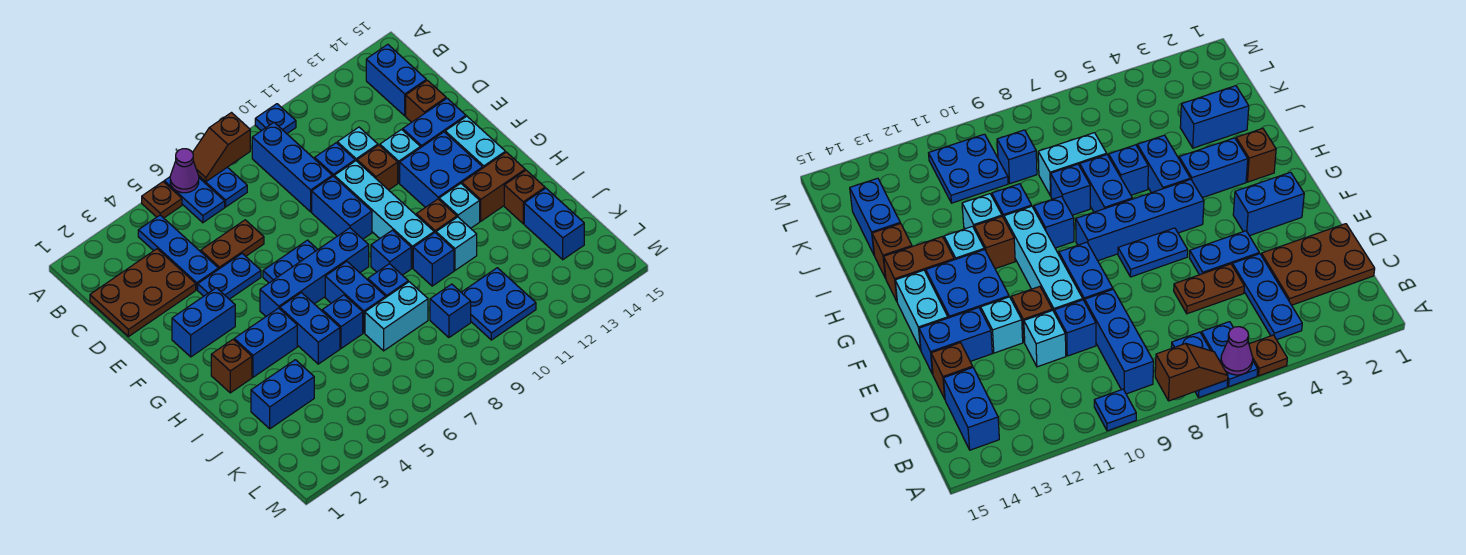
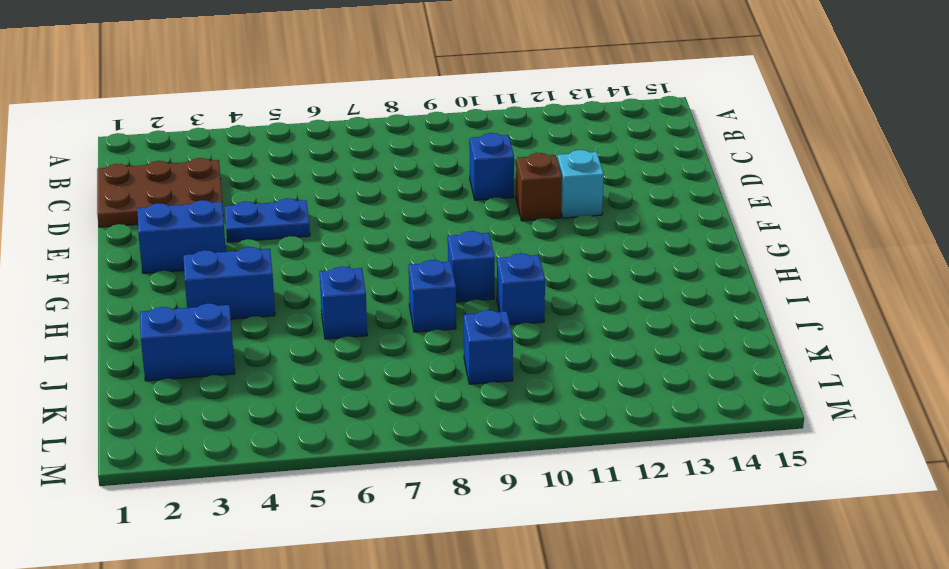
none -> brown plate A5 level 1
none -> blue plate A6:B6 level 1
none -> blue plate A7:B7 level 1
none -> blue plate A10 level 1

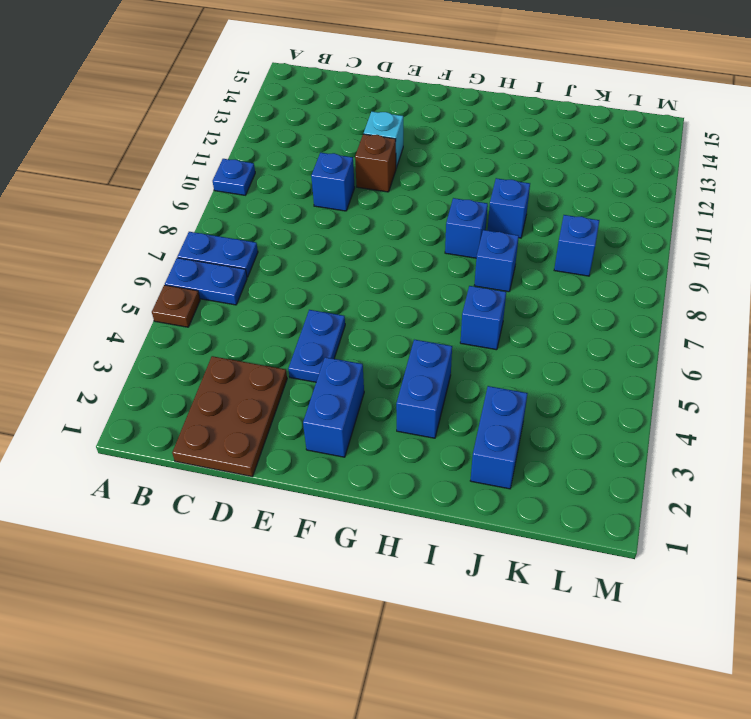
none -> blue plate B4:D4 level 1
none -> blue brick B9:D9 level 1
none -> blue brick B14:C14 level 1
none -> brown plate D5:D6 level 1

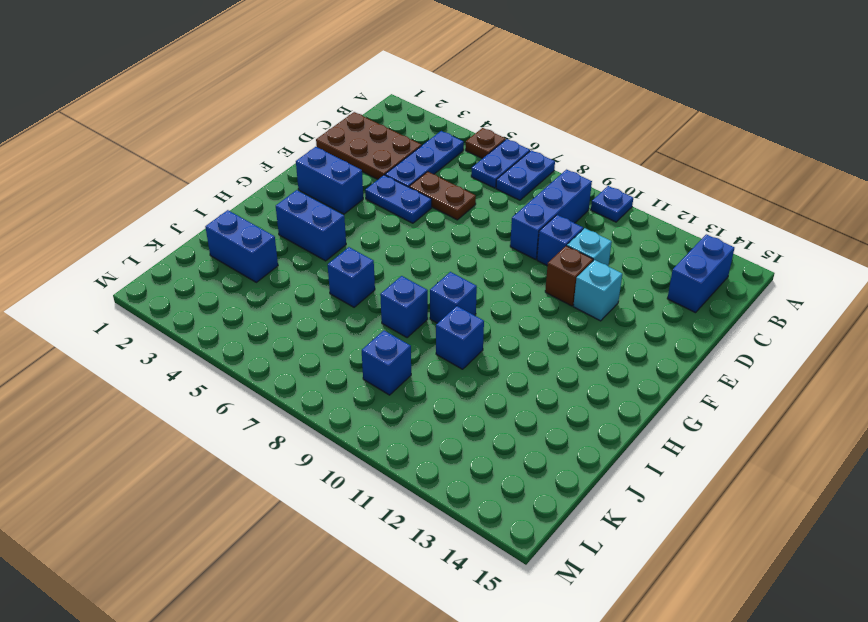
none -> brown brick D14 level 1
none -> blue brick E9:F9 level 1
none -> cyan brick E10:H10 level 1
none -> blue brick E13:E14 level 1

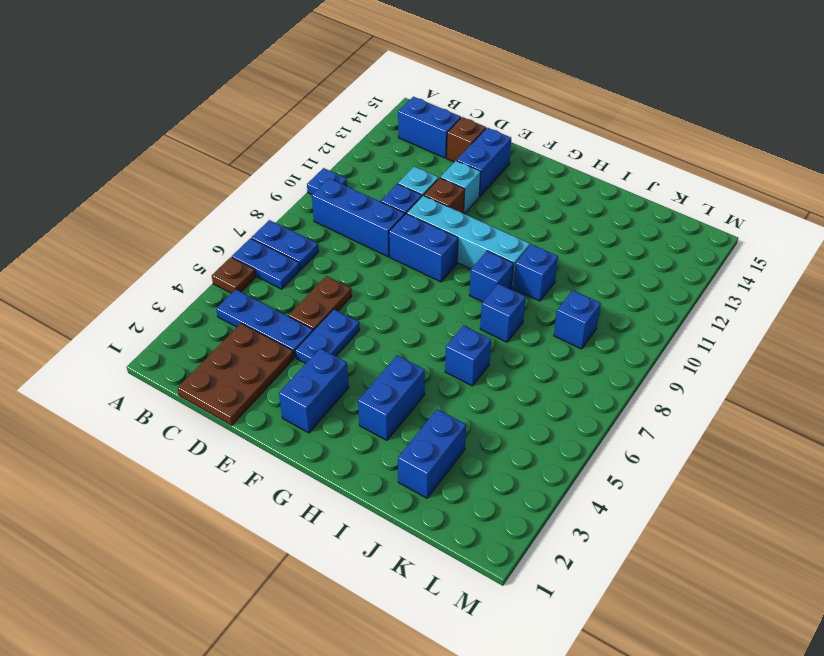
none -> blue plate F6:F7 level 1
none -> blue brick F12:G13 level 1
none -> cyan brick F14:G14 level 1
none -> blue brick G5:G8 level 1

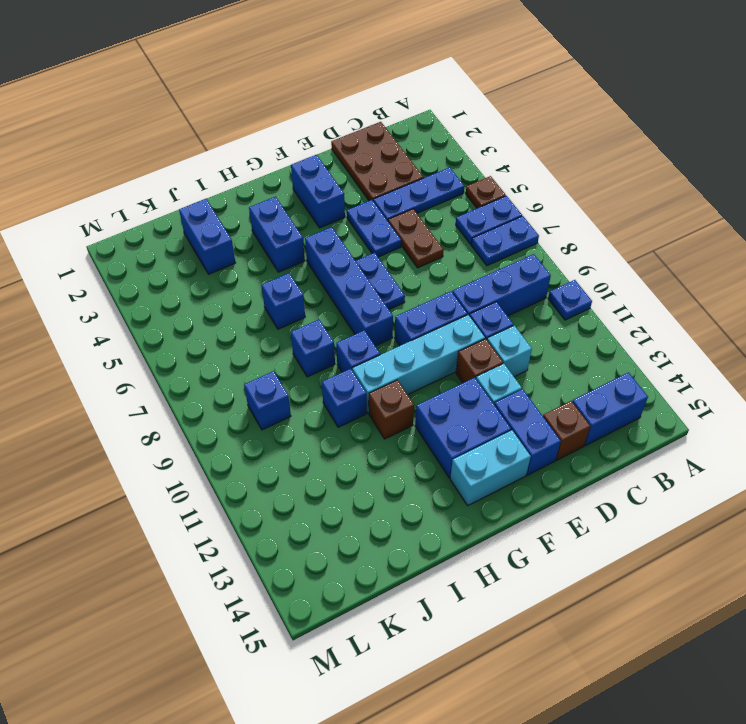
none -> brown brick H2 level 1
none -> blue brick H5:I5 level 1
none -> blue brick H7:I7 level 1
none -> cyan brick H12 level 1

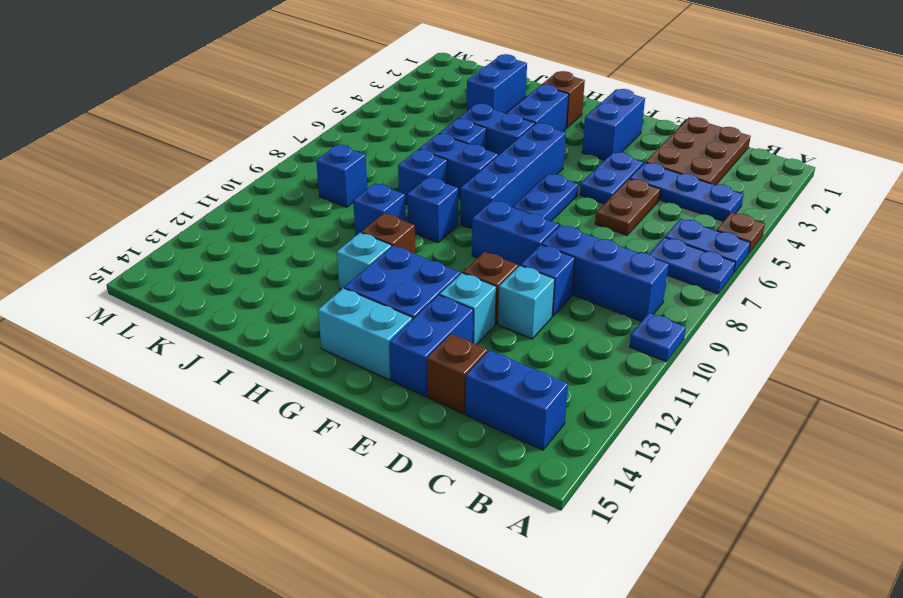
none -> cyan brick E10:H10 level 1
none -> brown brick H13:H14 level 1
none -> cyan brick I11 level 1
none -> brown brick I14 level 1

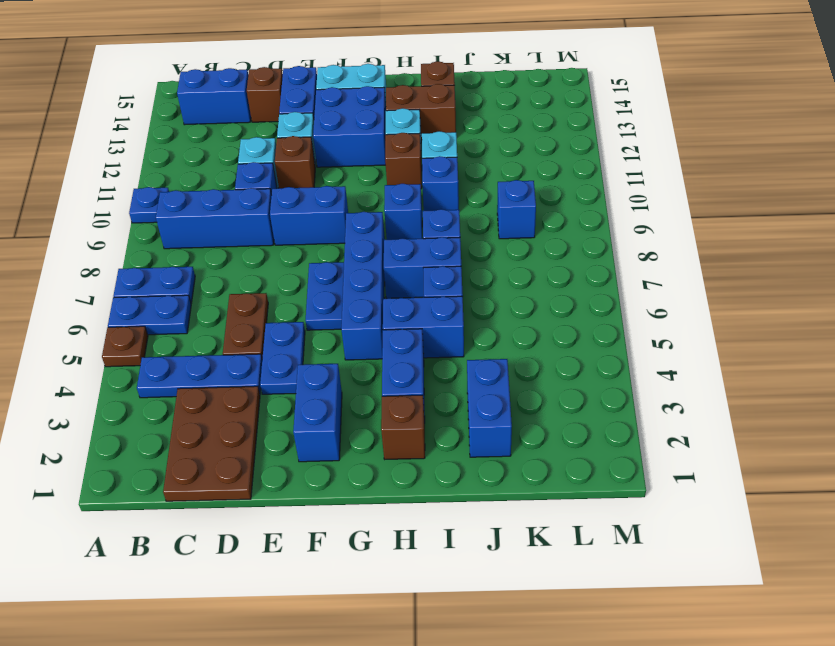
brown brick H13:I13 level 1 -> brown brick H13:H14 level 1
none -> cyan brick E10:H10 level 1
none -> cyan brick J7:J8 level 1
none -> blue brick J14:K14 level 1
none -> blue plate K10:L11 level 1

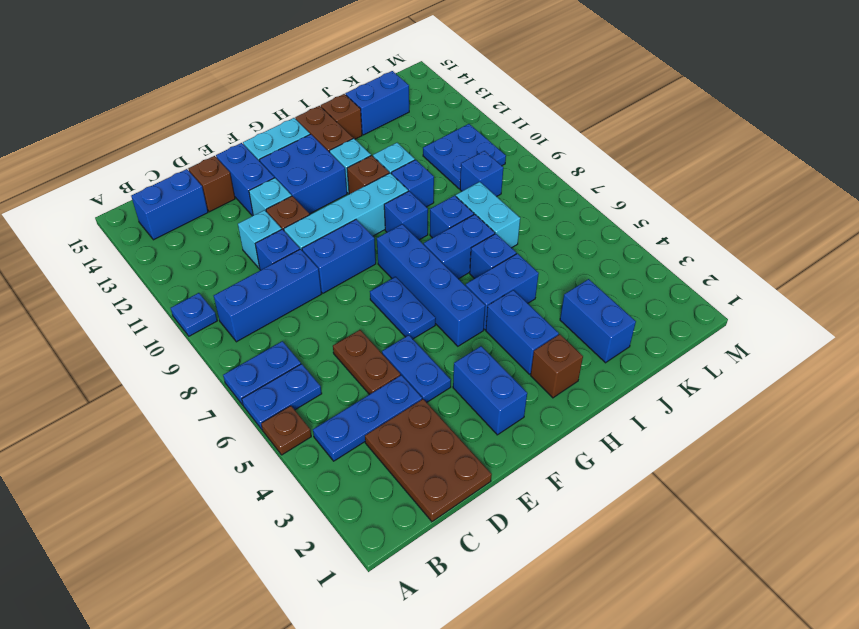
none -> purple cone A6 level 2
none -> brown slope A7:A8 level 2 top 8

